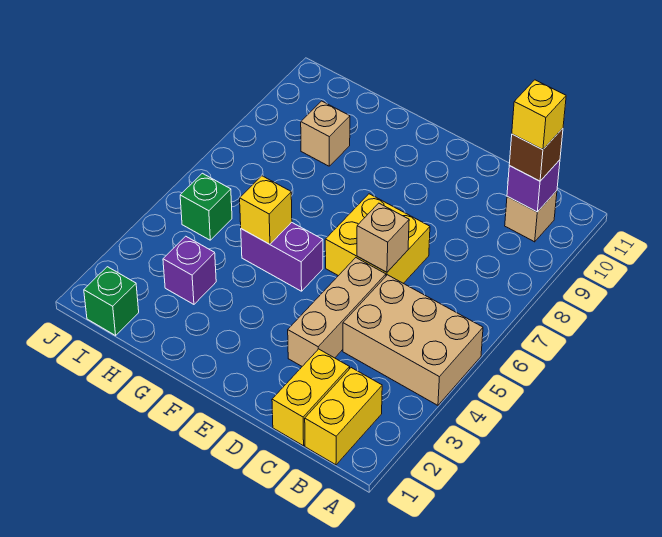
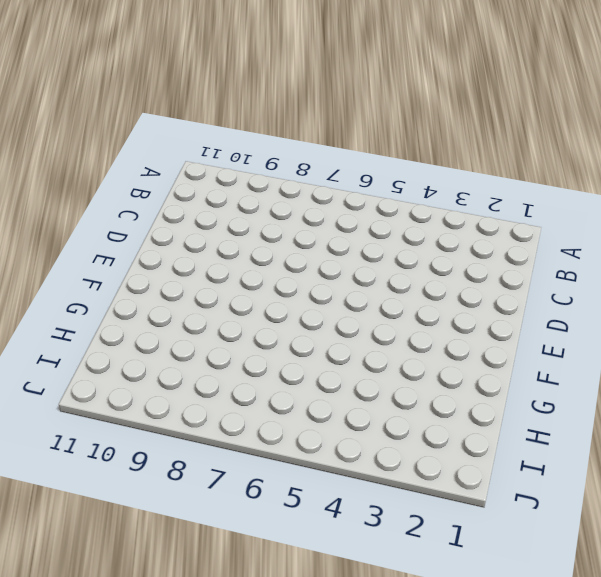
none -> tan brick A4:C5 level 1
none -> yellow brick B1:B2 level 1
none -> tan brick B10 level 1

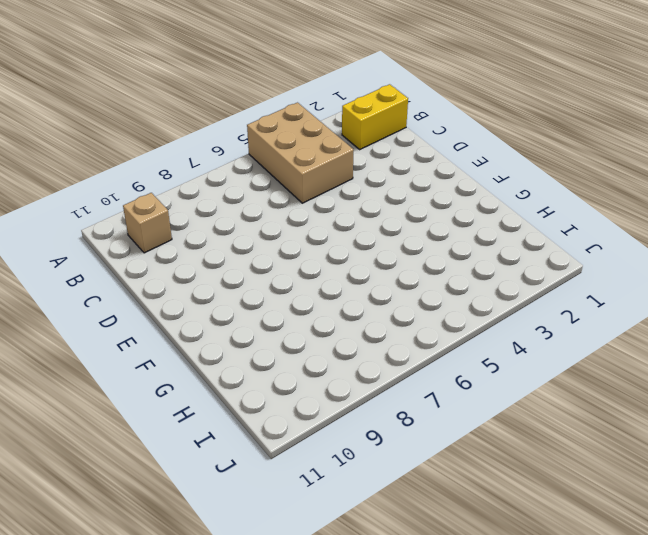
none -> yellow brick C1:C2 level 1
none -> tan brick D3:D5 level 1
none -> yellow brick D6:E7 level 1

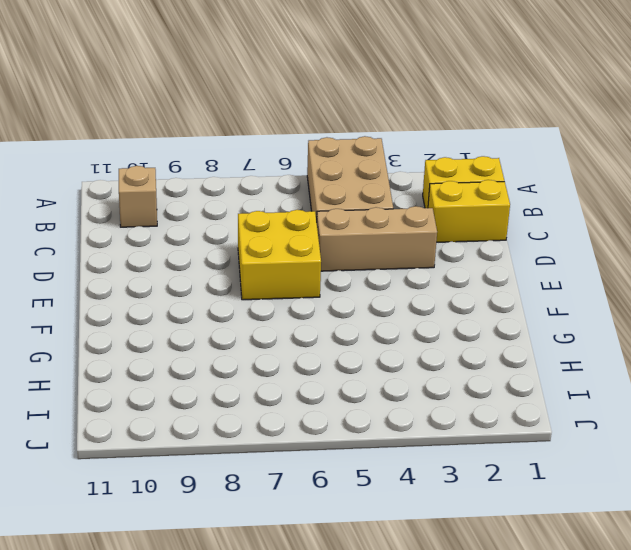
none -> purple brick F5:G5 level 1
none -> purple brick H3 level 1
none -> tan brick H9 level 1

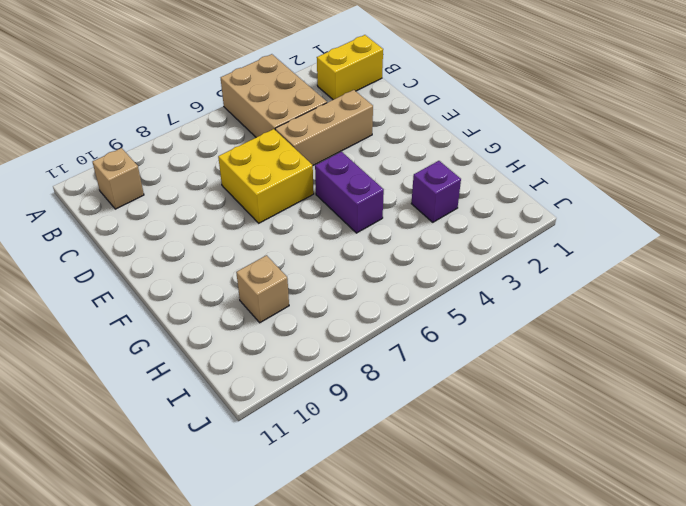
none -> yellow brick C1:C2 level 1
none -> green brick I1 level 1
none -> green brick I5 level 1

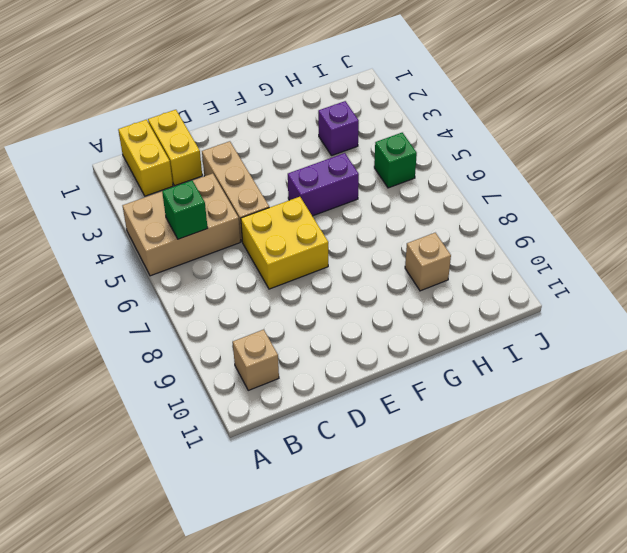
green brick B5 level 2 -> green brick I1 level 1
none -> purple brick B10 level 2
none -> tan brick D6 level 2
none -> yellow brick G5 level 2

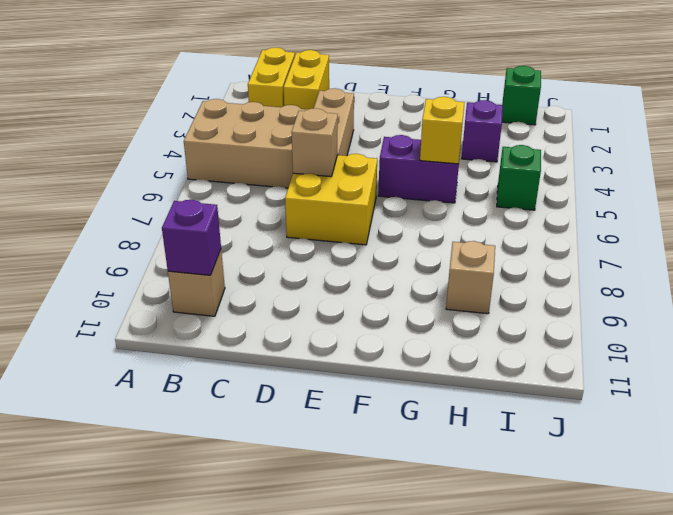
none -> brown brick B10 level 3
none -> yellow brick B10 level 4

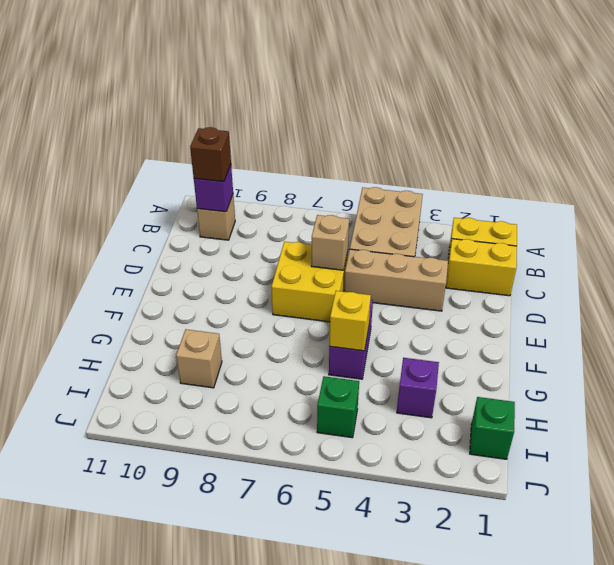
none -> yellow brick B10 level 4

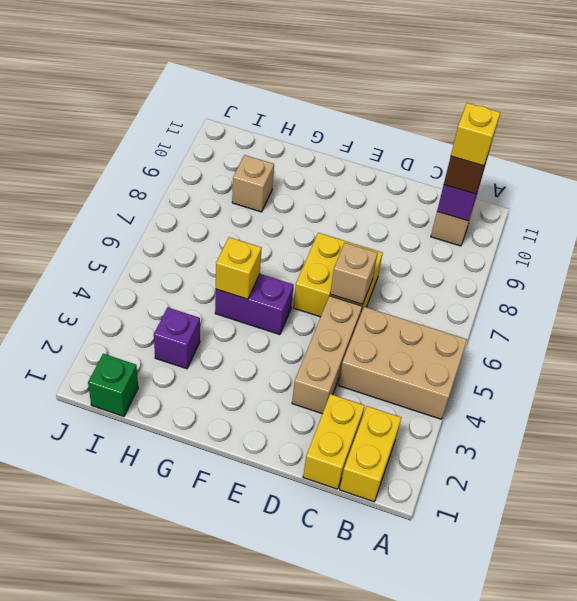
none -> green brick I5 level 1

